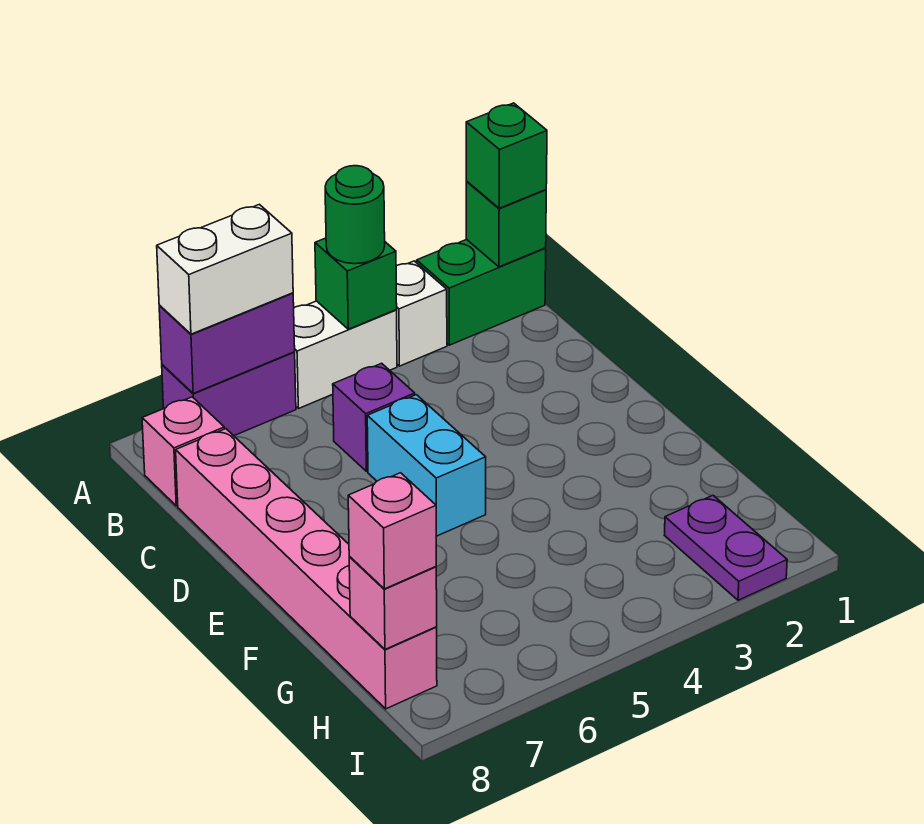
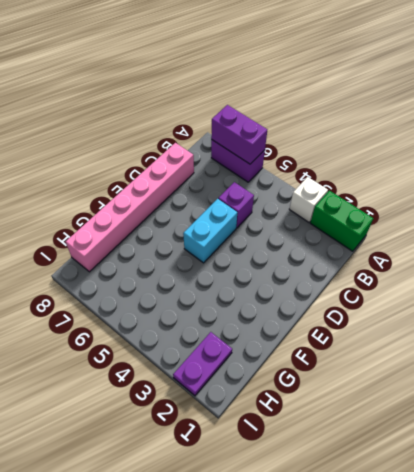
none -> white brick A4:A5 level 1
none -> pink brick B8 level 1
none -> green brick A1 level 2

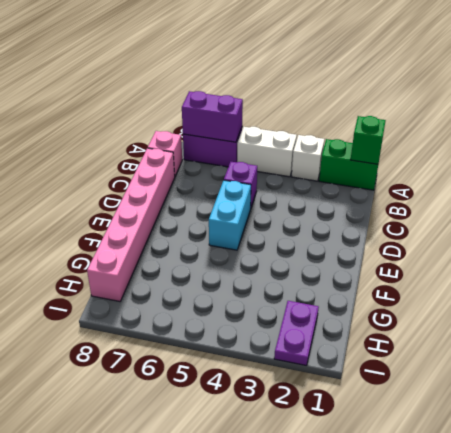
none -> green brick A4 level 2
none -> pink brick H8 level 2
none -> green brick A1 level 3

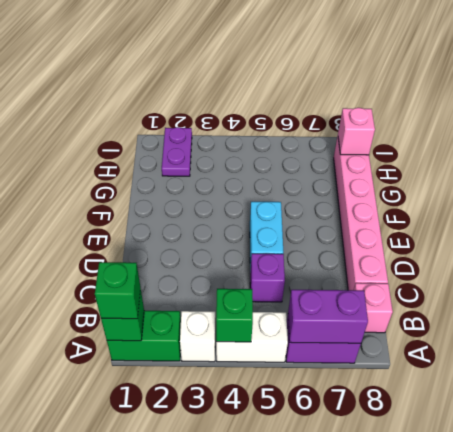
none -> green round brick A4 level 3
none -> white brick A6:A7 level 3
none -> pink brick H8 level 3

